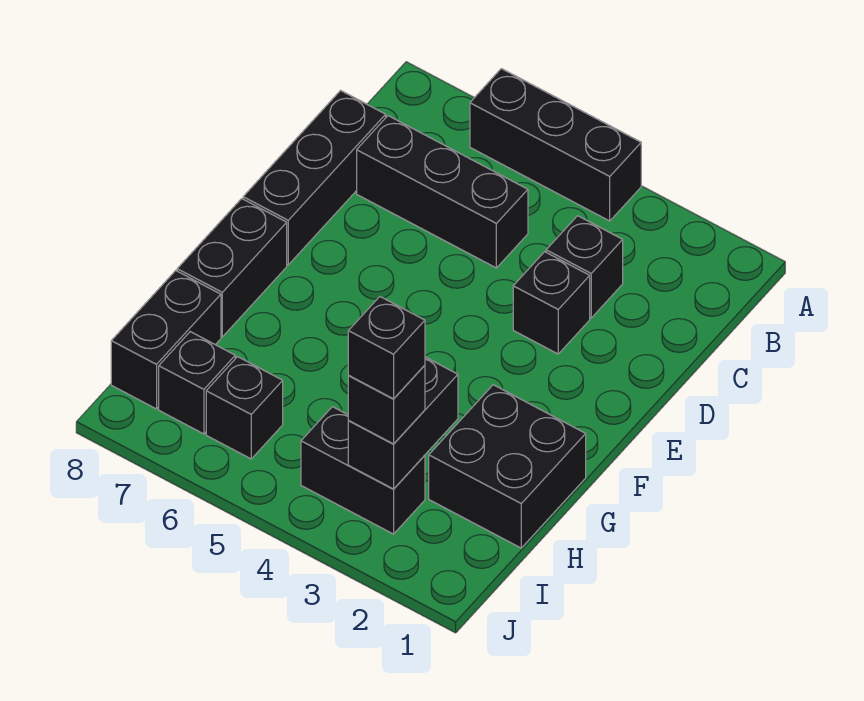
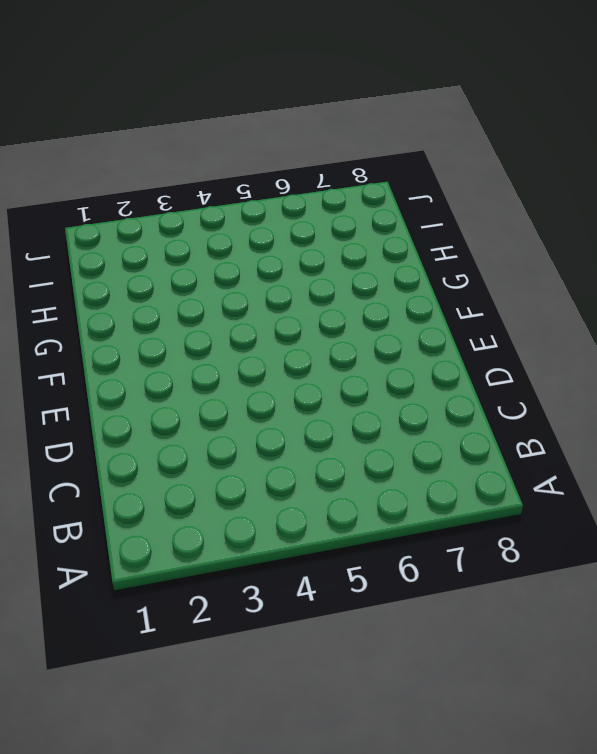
none -> black brick A4:A6 level 1
none -> black brick C3 level 1
none -> black brick C5:C7 level 1

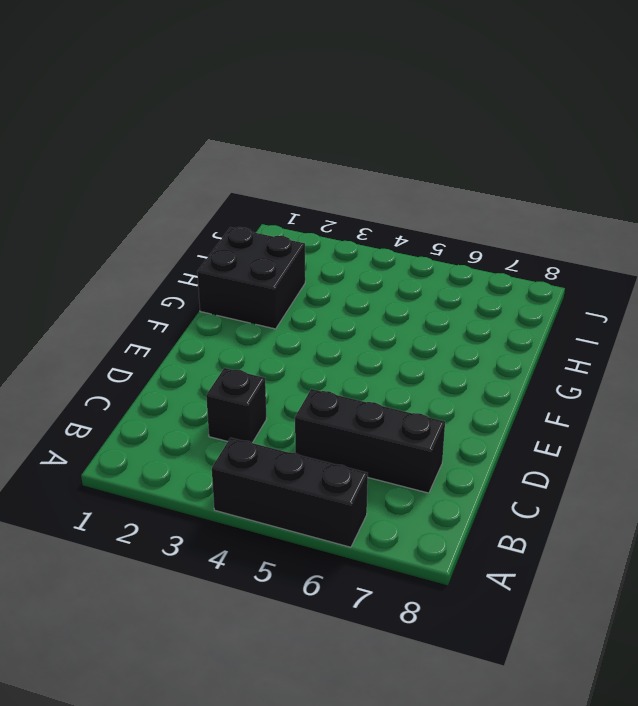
none -> black brick C8:E8 level 1
none -> black brick D3 level 1
none -> black brick F8:G8 level 1

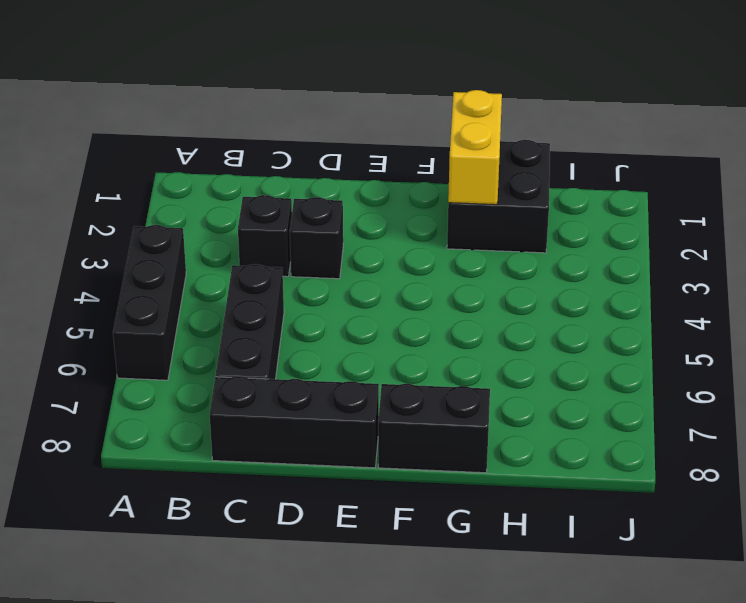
yellow brick G1:G2 level 2 -> none
none -> black brick H8:I8 level 1
none -> black brick I3:I4 level 1
none -> black brick I6 level 1

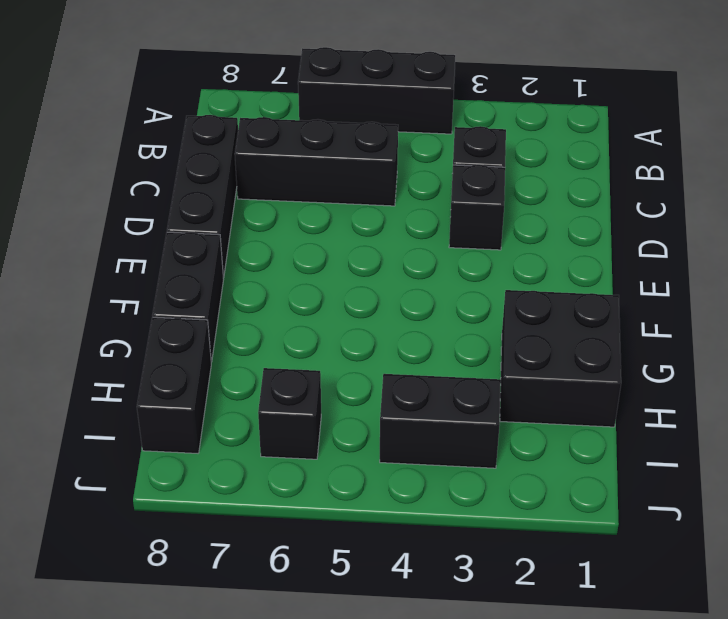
none -> black brick I7 level 1
none -> black brick H3:I3 level 2
none -> black brick I3 level 3

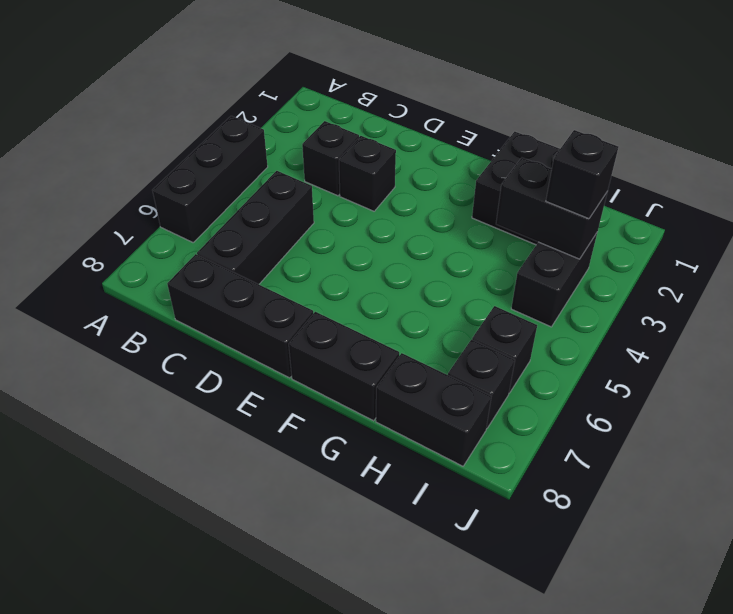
none -> black brick I3 level 4

